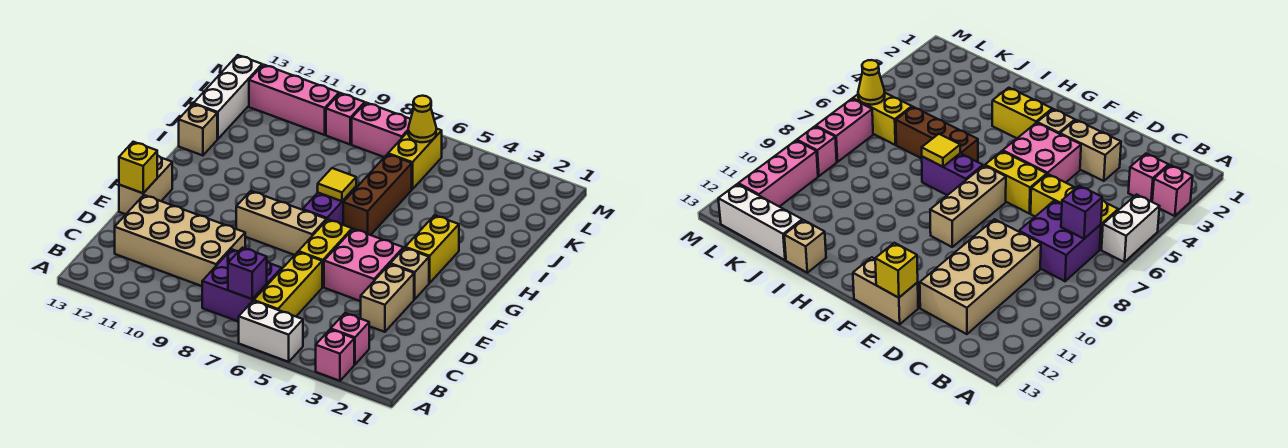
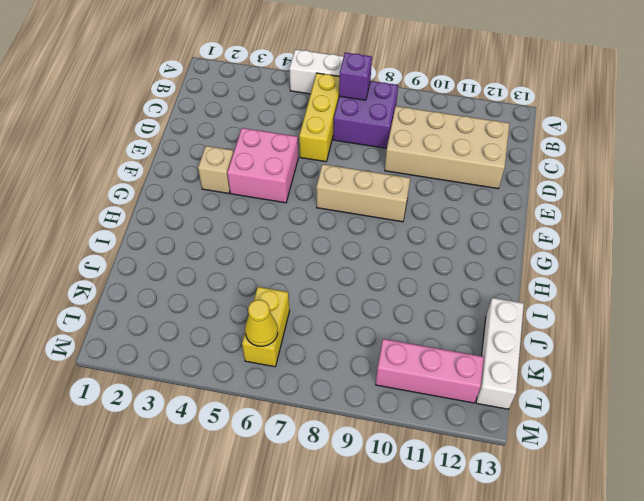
none -> pink brick A3 level 1
none -> pink brick B3 level 1
none -> tan brick D3:E3 level 1

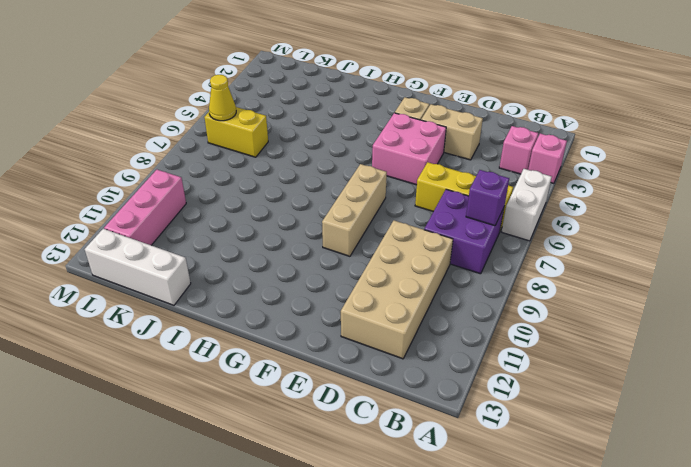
none -> yellow brick E6:F6 level 1
none -> tan brick E13:F13 level 1
none -> yellow brick G3:H3 level 1

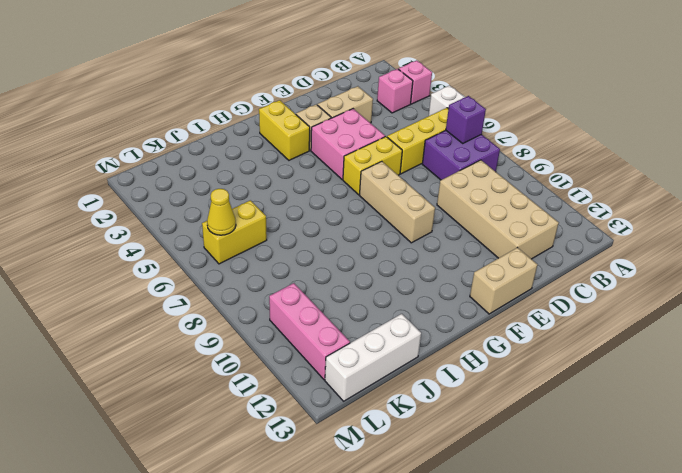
yellow brick G2:G3 level 1 -> yellow brick G3:H3 level 1
none -> purple brick G7:H7 level 1
none -> brown brick H6:J6 level 1
none -> tan brick I13 level 1

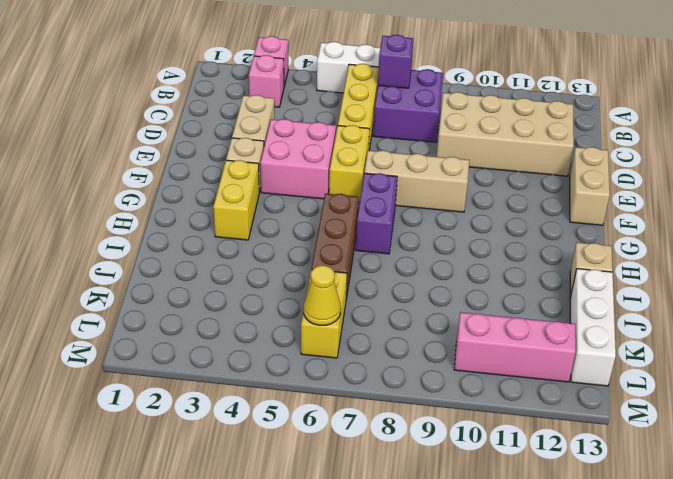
none -> pink brick L7:L8 level 1
none -> pink brick L9 level 1
none -> yellow brick E13 level 2

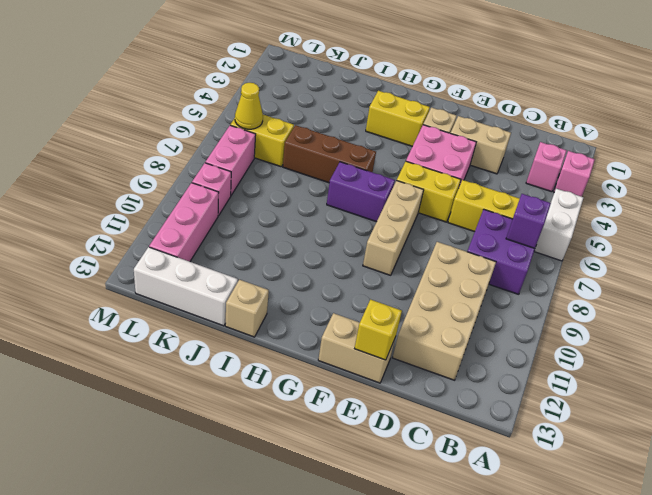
none -> yellow tile H7 level 2

